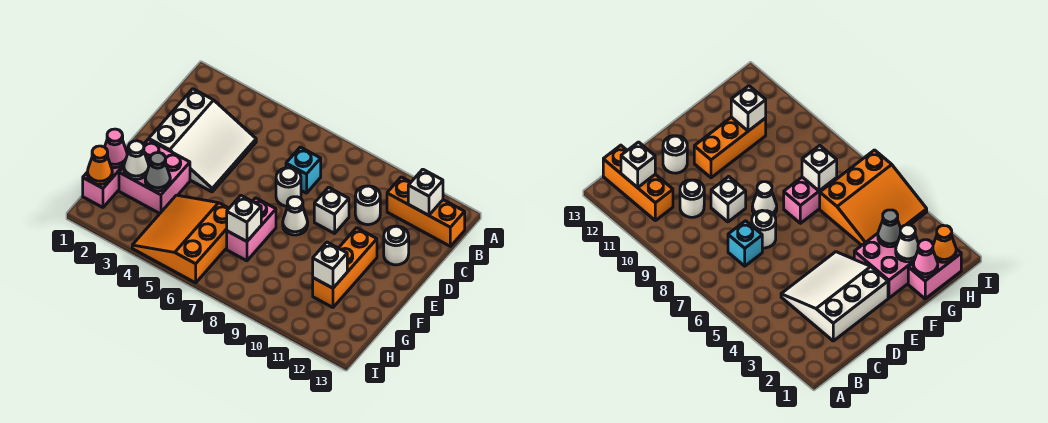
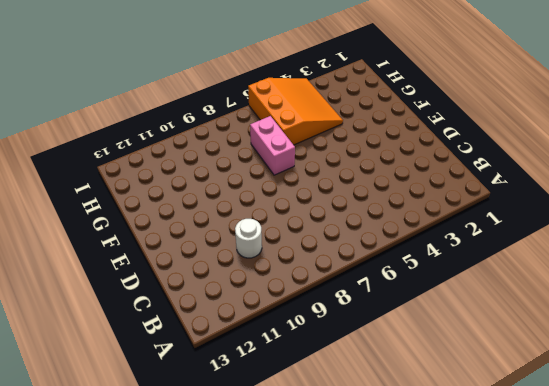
none -> orange brick B11:B13 level 1
none -> white slope C2:E4 level 1 top 2
none -> cyan brick C7 level 1

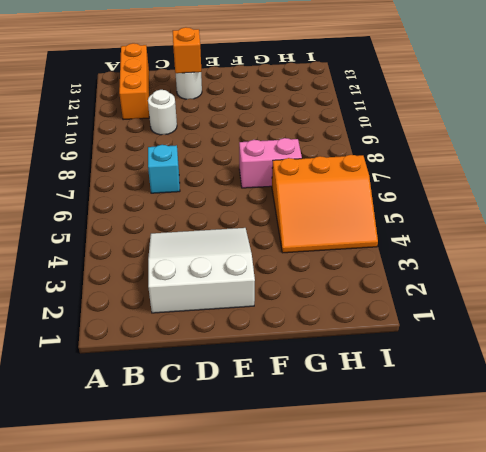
orange brick D12 level 2 -> none
none -> white round brick D7 level 1
none -> white brick D9 level 1
none -> white cone E8 level 1

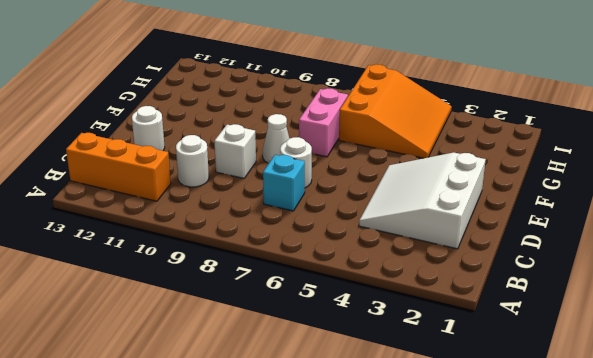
none -> orange brick E11:G11 level 1
none -> pink brick F2:G3 level 1
none -> pink brick G1:H1 level 1

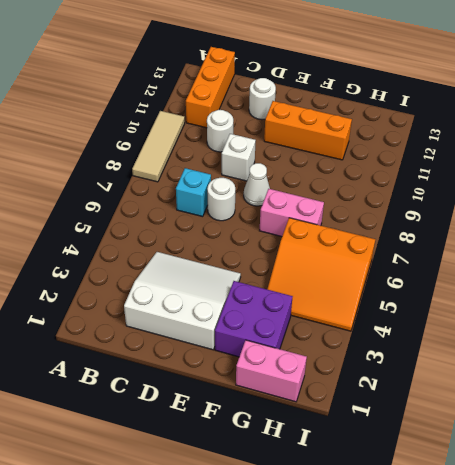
tan tile A8:A10 level 1 -> none
purple brick F2:G3 level 1 -> pink brick F2:G3 level 1
none -> white brick B12 level 2
none -> pink cone G1 level 2
none -> white cone G2 level 2

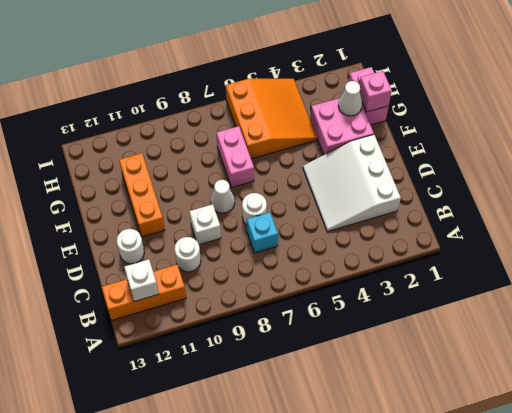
pink brick G1 level 2 -> pink cone G1 level 2
none -> grey cone G3 level 2
none -> white brick G7 level 2
none -> white brick G11 level 2

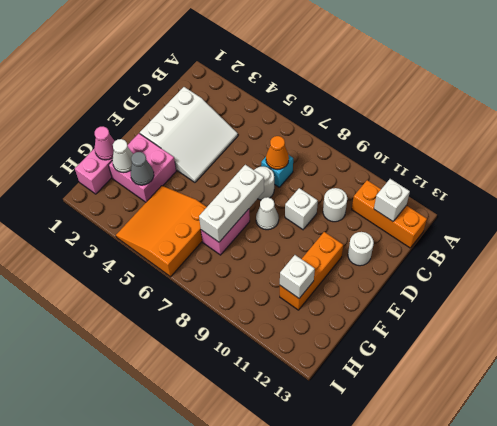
orange cone C7 level 2 -> orange cone H1 level 2
white brick E7:G7 level 2 -> white brick G7 level 2

